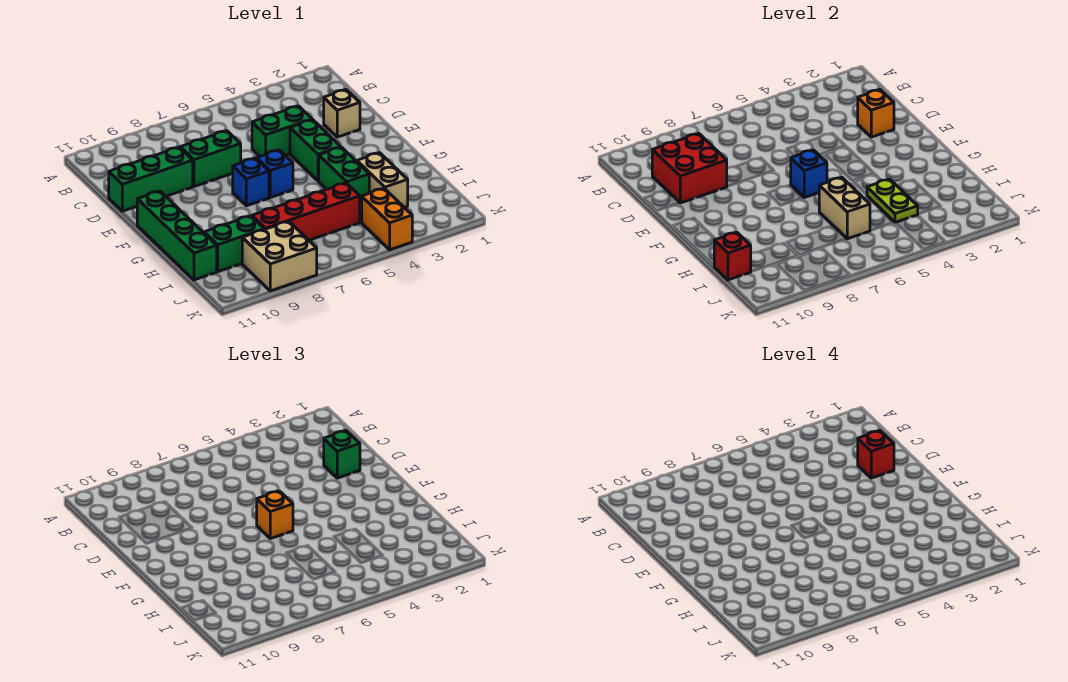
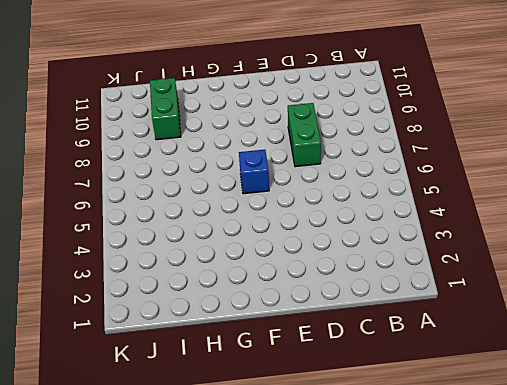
none -> tan brick D2 level 1
none -> green brick D4:D5 level 1
none -> green brick D9:D11 level 1

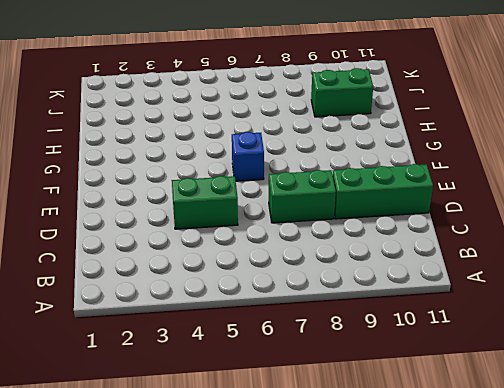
none -> tan brick D2 level 1
none -> green brick E4:F4 level 1
none -> blue brick F7 level 1

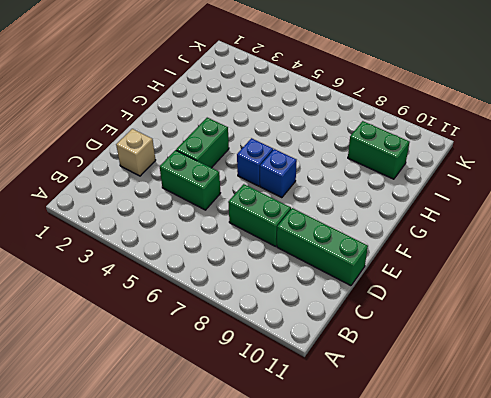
none -> green brick F11:I11 level 1
none -> green brick G4:H4 level 1
none -> tan brick H3:I3 level 1

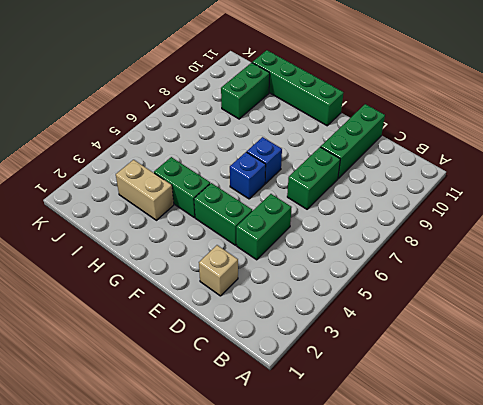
none -> red brick I5:I8 level 1
none -> orange brick J4:K4 level 1
none -> tan brick J8:K9 level 1

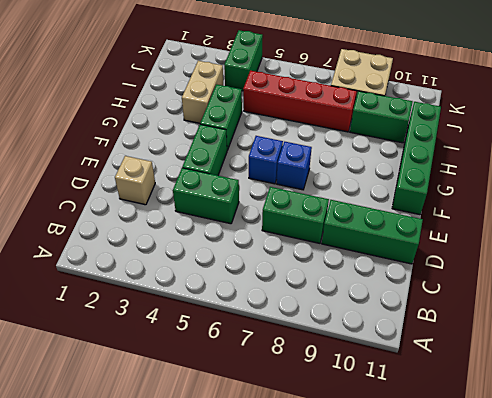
green brick J4:K4 level 1 -> orange brick J4:K4 level 1
none -> red brick C9:D10 level 2
none -> orange brick D2 level 2
none -> blue brick F6 level 2

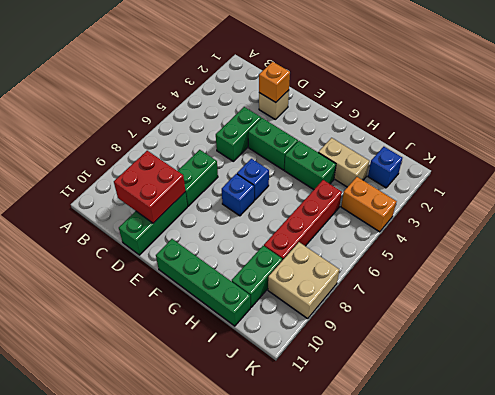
blue brick J2 level 1 -> blue brick F6 level 2
none -> lime plate H4:I4 level 2
none -> tan brick H6:I6 level 2
none -> red brick I11 level 2

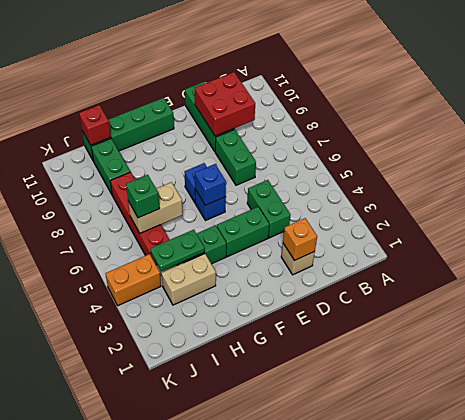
green plate H4:I4 level 2 -> lime plate H4:I4 level 2
green brick I6 level 3 -> green brick D2 level 3
none -> tan brick J8:K9 level 1
none -> orange brick F6 level 3
none -> red brick D2 level 4

